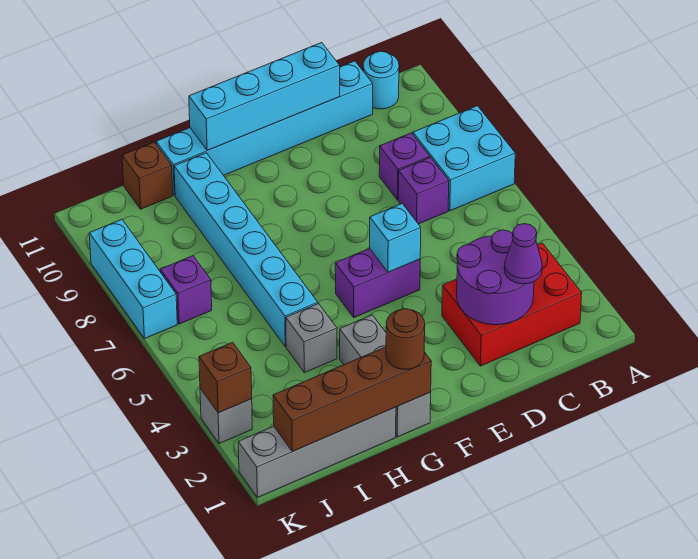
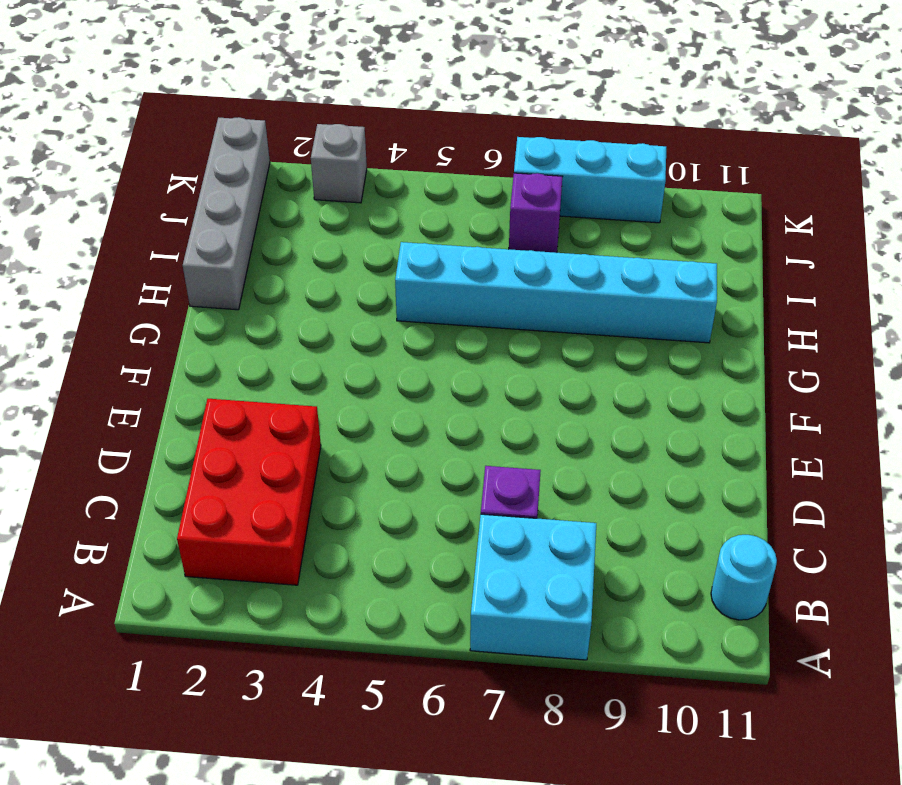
none -> purple brick C8 level 1
none -> cyan brick C11:H11 level 1
none -> purple brick E5:F5 level 1

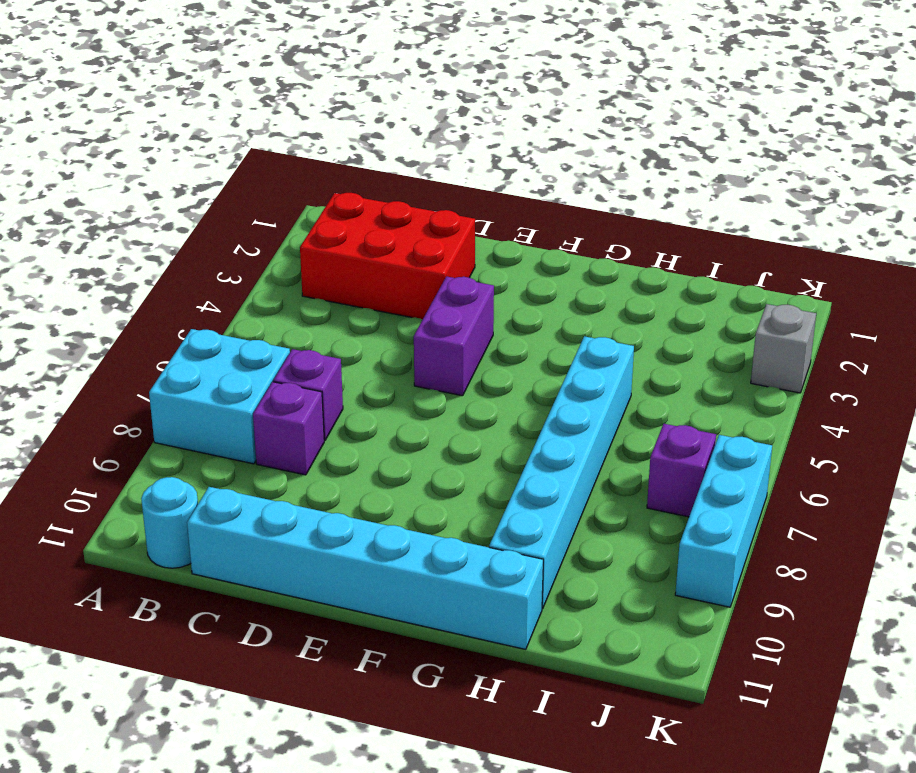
purple brick E4:E5 level 1 -> purple brick E5:F5 level 1
none -> grey brick G1:G3 level 1
none -> grey brick H1:K1 level 1
none -> grey brick H4 level 1

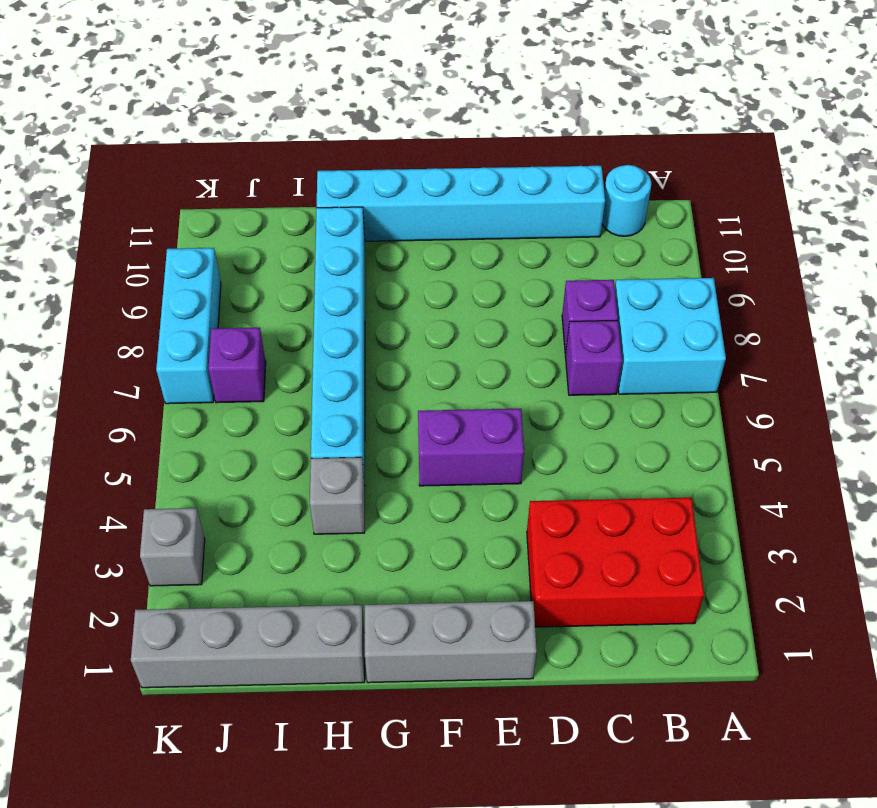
grey brick E1:G1 level 1 -> grey brick G1:G3 level 1
none -> brown brick I11 level 1
none -> purple round brick C2:D3 level 2
none -> cyan brick D11:G11 level 2

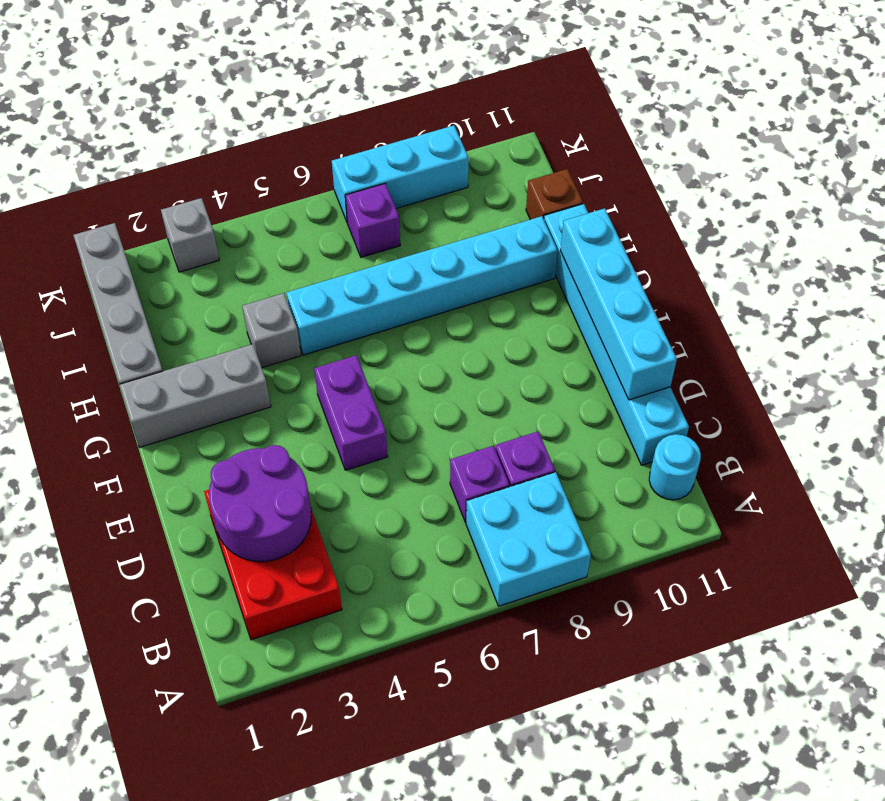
none -> cyan brick E5 level 2
none -> brown brick G1:J1 level 2
none -> brown brick K3 level 2

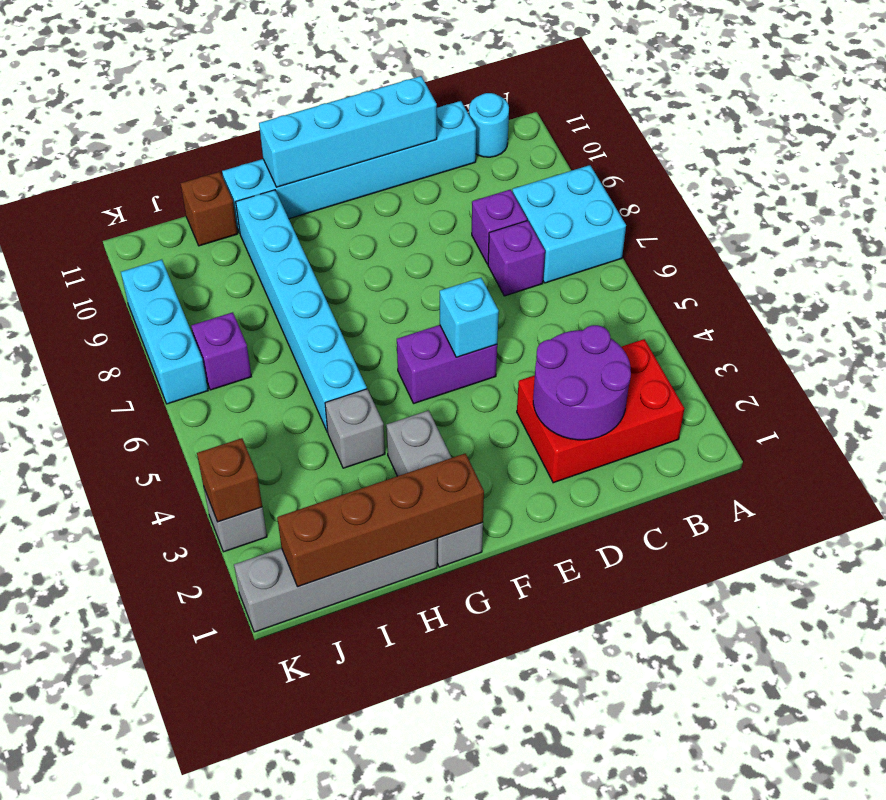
none -> purple cone C2 level 3
none -> brown round brick G1 level 3

